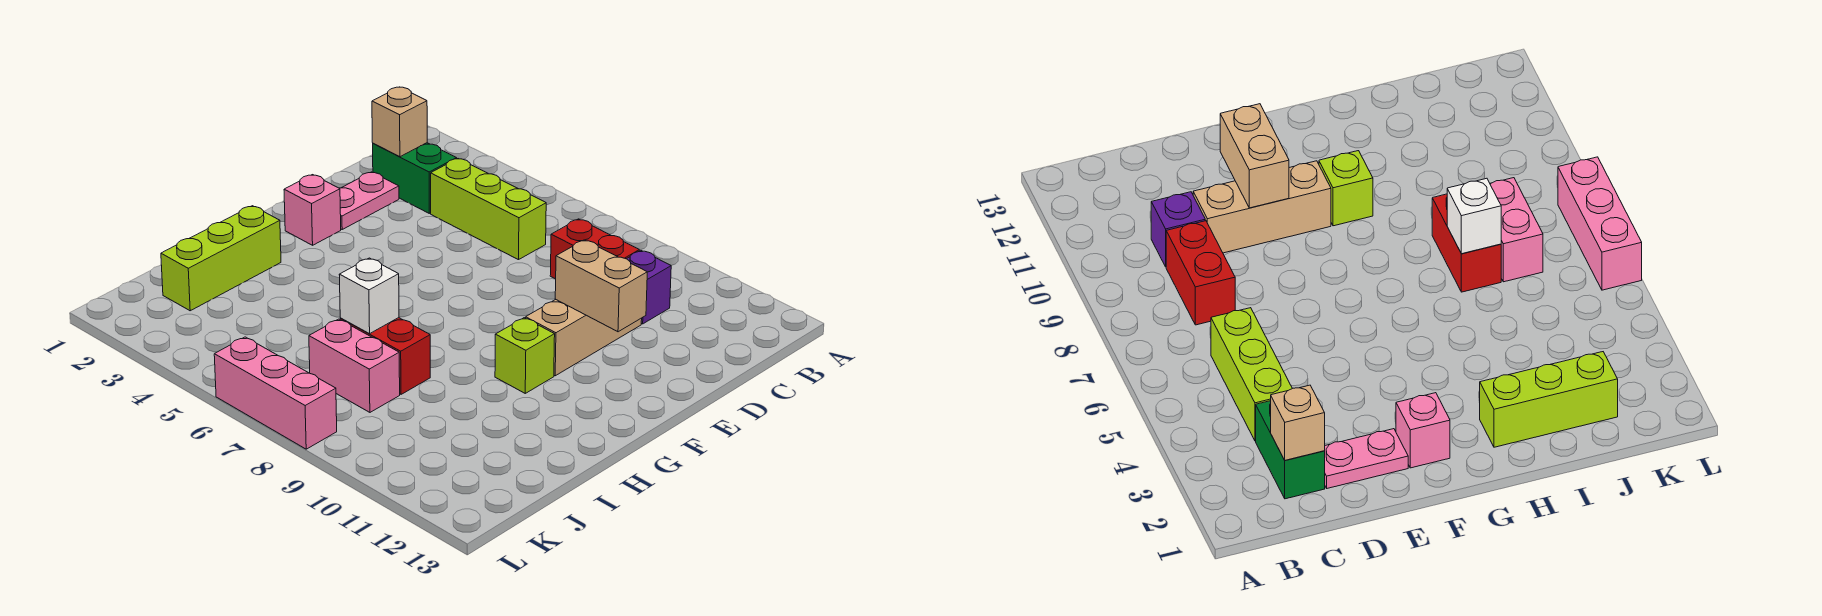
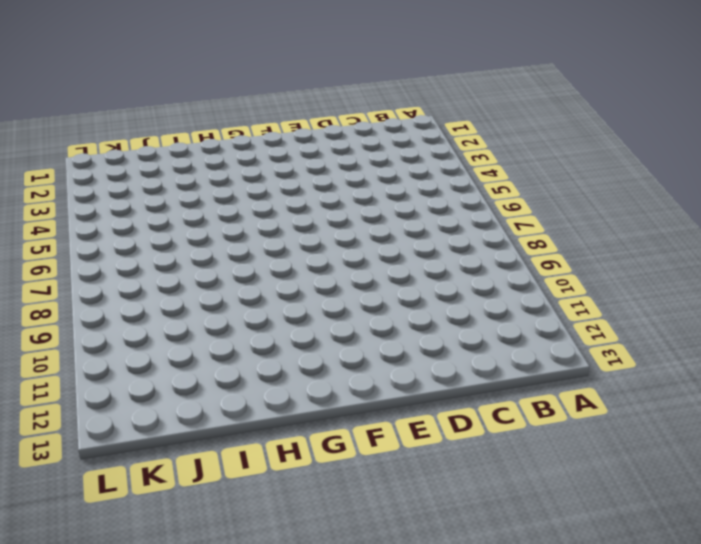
none -> green brick C2:C3 level 1
none -> lime brick C4:C6 level 1
none -> red brick C8:C9 level 1

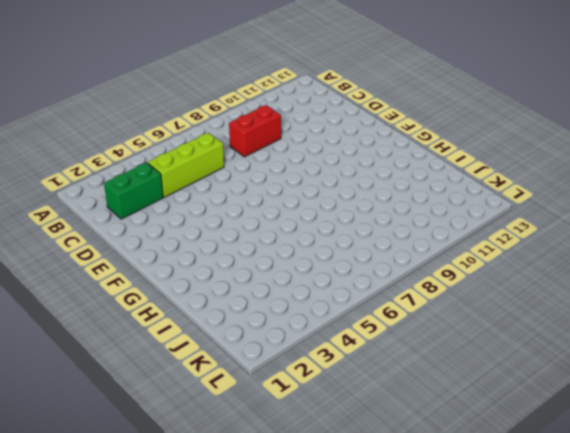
none -> purple brick C10 level 1
none -> pink plate D2:E2 level 1
none -> tan brick D10:F10 level 1

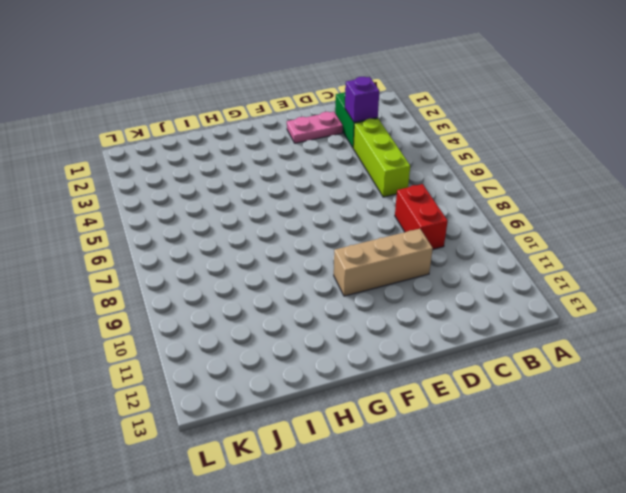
purple brick C3 level 2 -> purple brick C10 level 1
none -> pink brick F2 level 1
none -> lime brick G10 level 1
none -> lime brick H2:J2 level 1

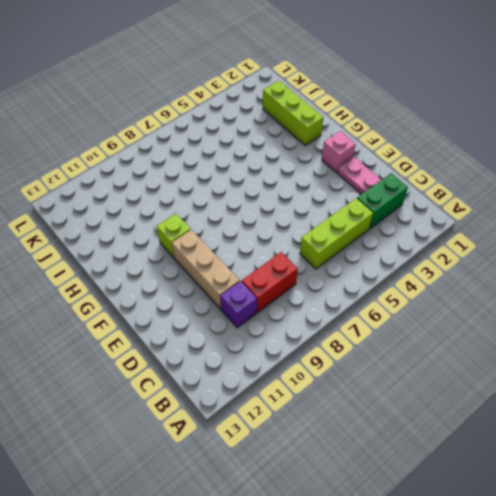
none -> red brick I7:I8 level 1
none -> pink brick J7:J8 level 1
none -> pink brick L6:L8 level 1

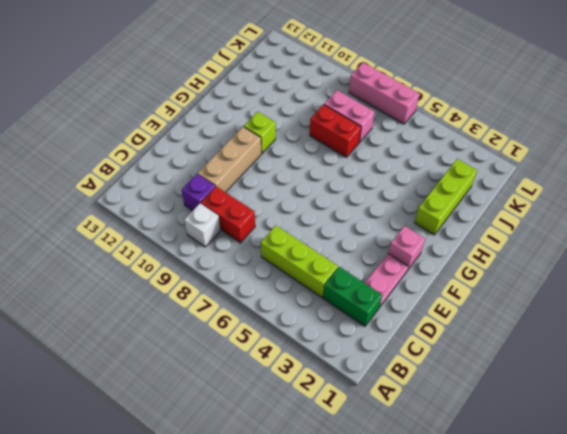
white brick B9 level 1 -> white brick I7 level 2
none -> tan brick C2 level 2
none -> tan brick E10:E11 level 2

